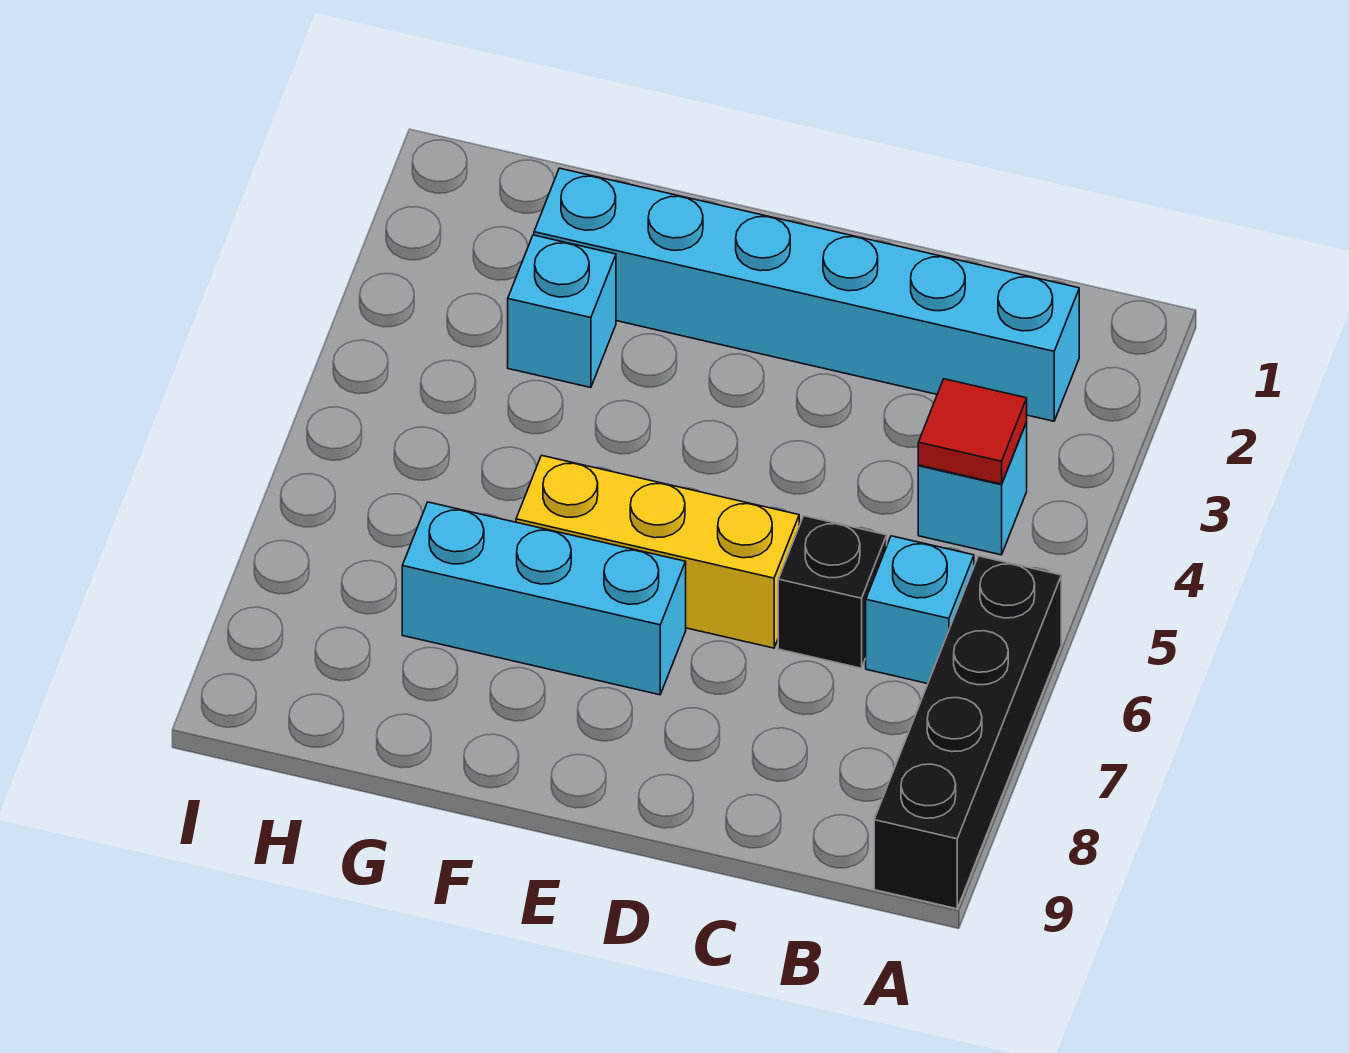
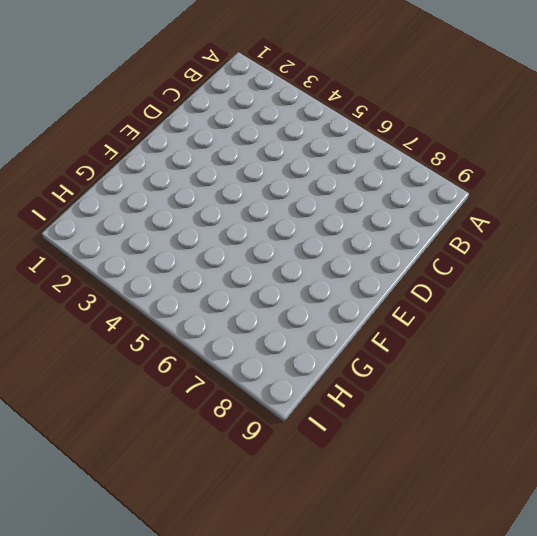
none -> black brick A6:A9 level 1
none -> cyan brick B2:G2 level 1

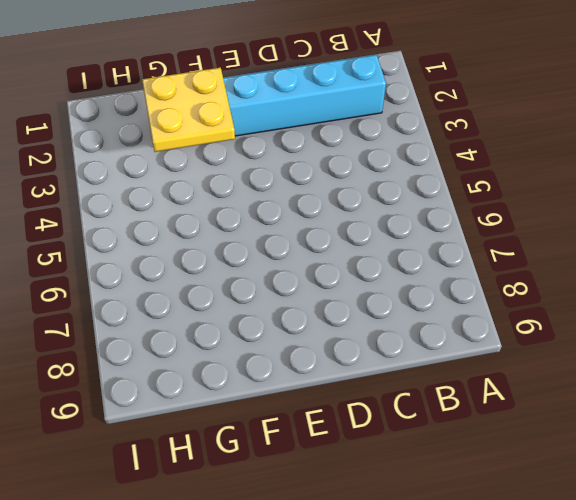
yellow plate F2:G3 level 2 -> none
none -> black brick A6:A9 level 1
none -> cyan brick B4 level 1

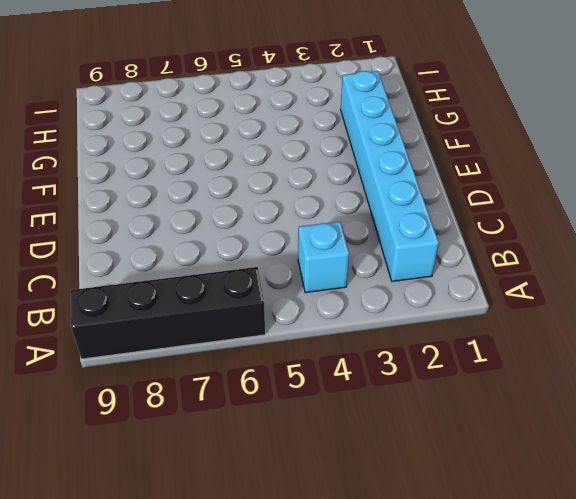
none -> cyan brick B6 level 1
none -> black brick C6 level 1

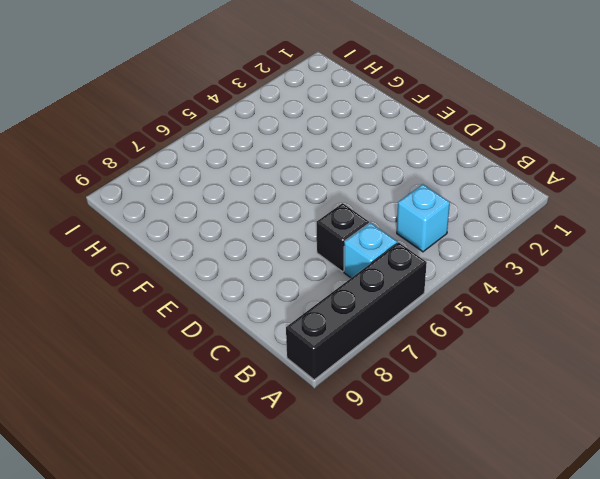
none -> cyan brick B2:G2 level 1
none -> yellow brick D6:F6 level 1

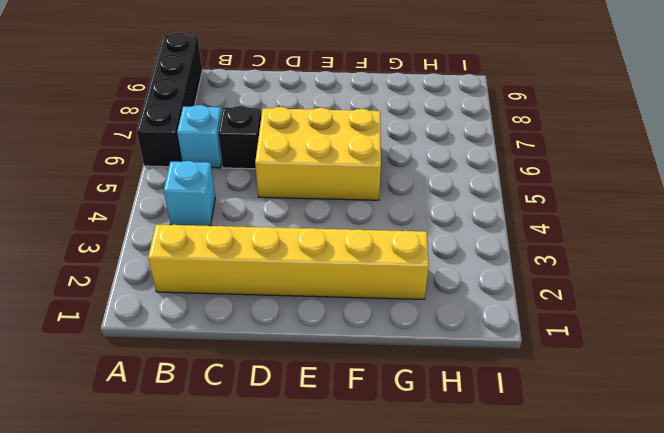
yellow brick B2:G2 level 1 -> cyan brick B2:G2 level 1
yellow brick D5:F6 level 1 -> yellow brick D6:F6 level 1
none -> cyan brick E7:G7 level 1
none -> cyan brick G3 level 1

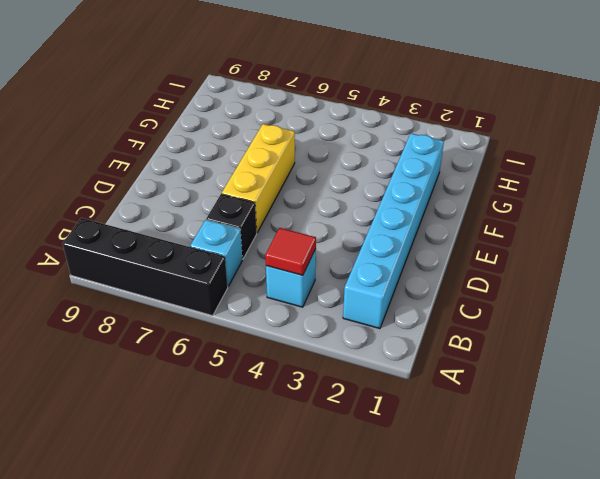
none -> cyan brick E7:G7 level 1
none -> cyan brick G3 level 1

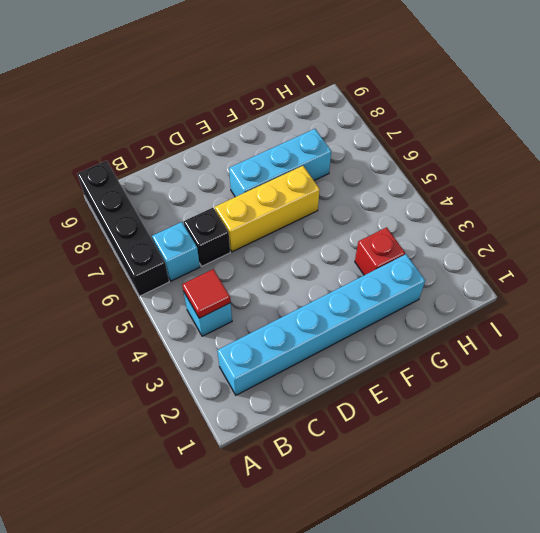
red brick G3 level 1 -> cyan brick G3 level 1

